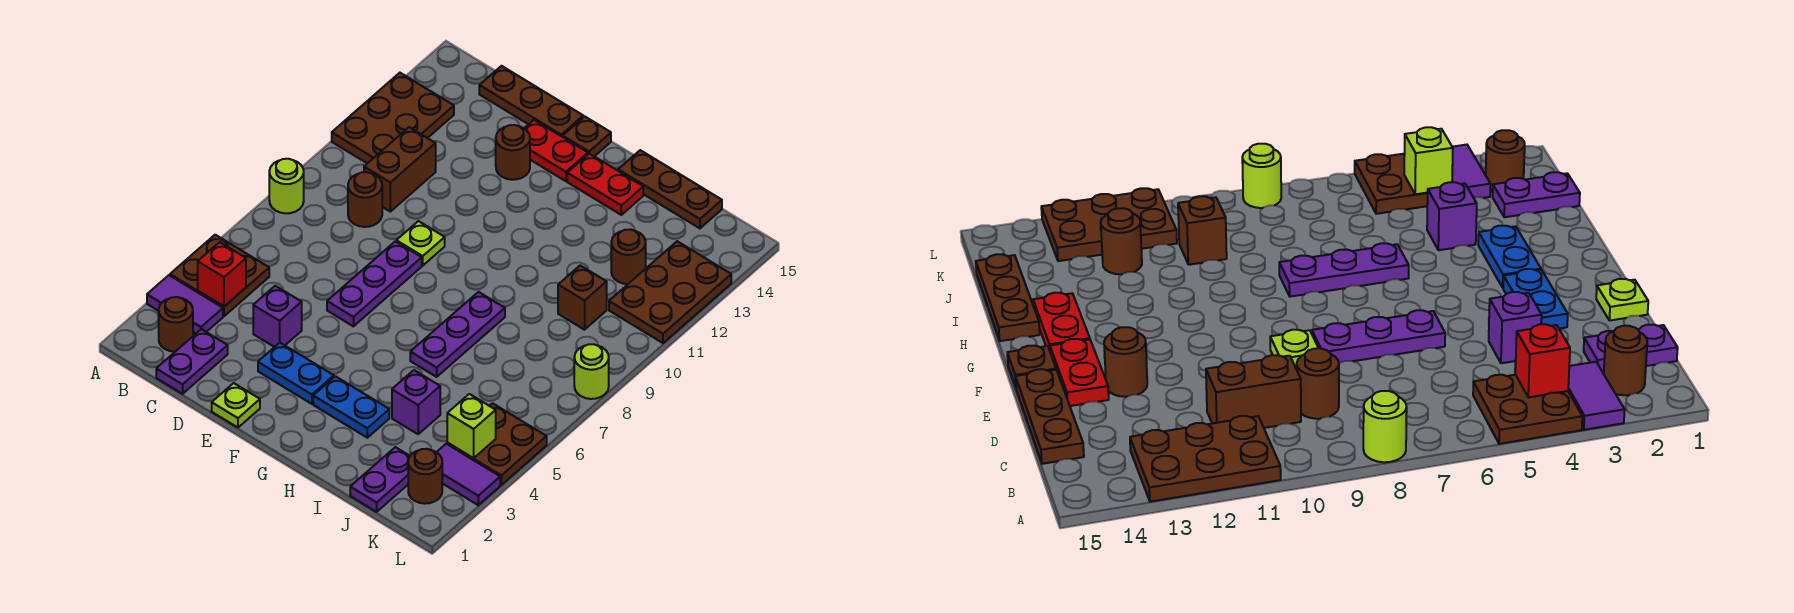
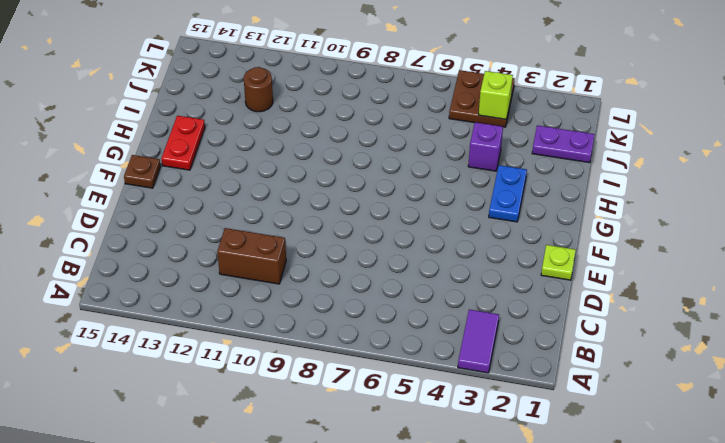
none -> brown plate A4:B5 level 1
none -> lime round brick A8 level 1
none -> brown plate A11:B13 level 1
none -> brown round brick B2 level 1

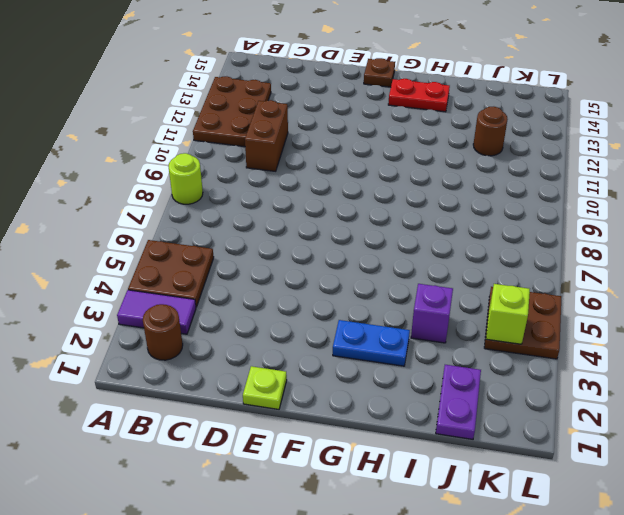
none -> purple plate C1:C2 level 1
none -> brown round brick C9 level 1
none -> brown plate C15:E15 level 1
none -> purple brick D4 level 1

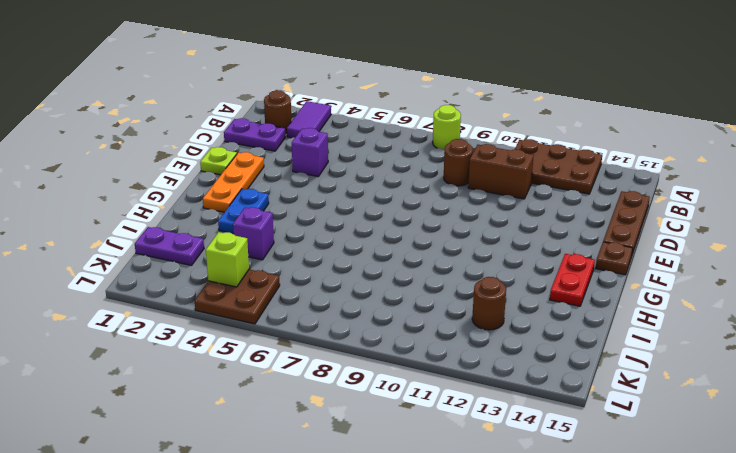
orange plate E2:G2 level 1 -> none
none -> brown plate A4:B5 level 1
none -> blue plate E3:F3 level 1
none -> purple plate E6:E8 level 1
none -> lime plate E9 level 1

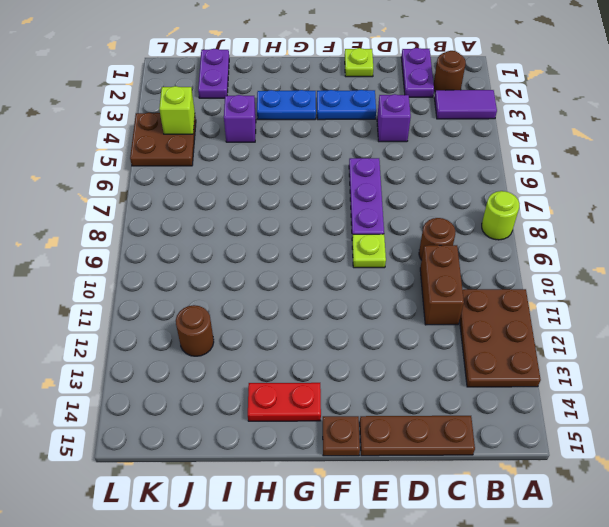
none -> brown plate A4:B5 level 1
none -> brown round brick E13 level 1
none -> red plate E14:F14 level 1
none -> purple plate H6:H8 level 1

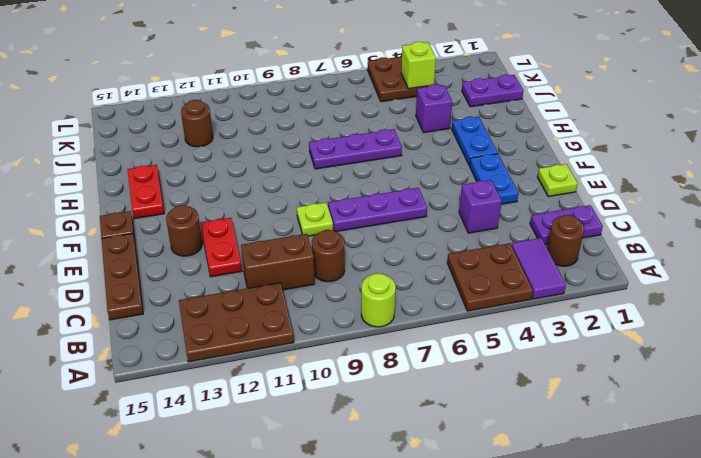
red plate D12:E12 level 1 -> red plate E14:F14 level 1
none -> brown plate H15:J15 level 1
none -> brown brick J10 level 1
none -> brown round brick K2 level 1
none -> purple tile K3:L3 level 1

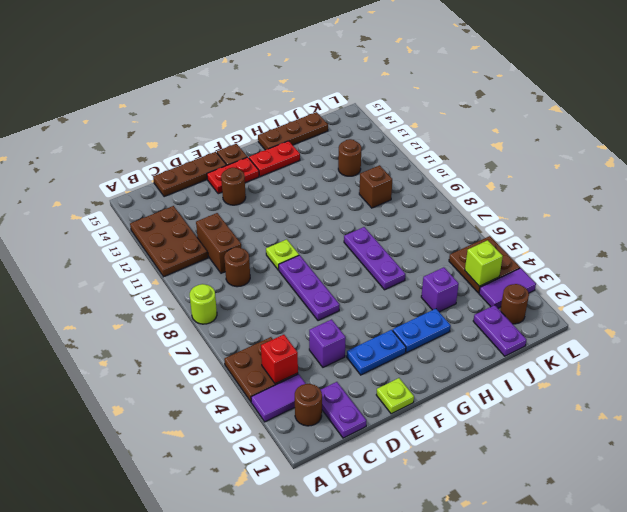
none -> brown plate K11:L13 level 1
none -> lime round brick L8 level 1

